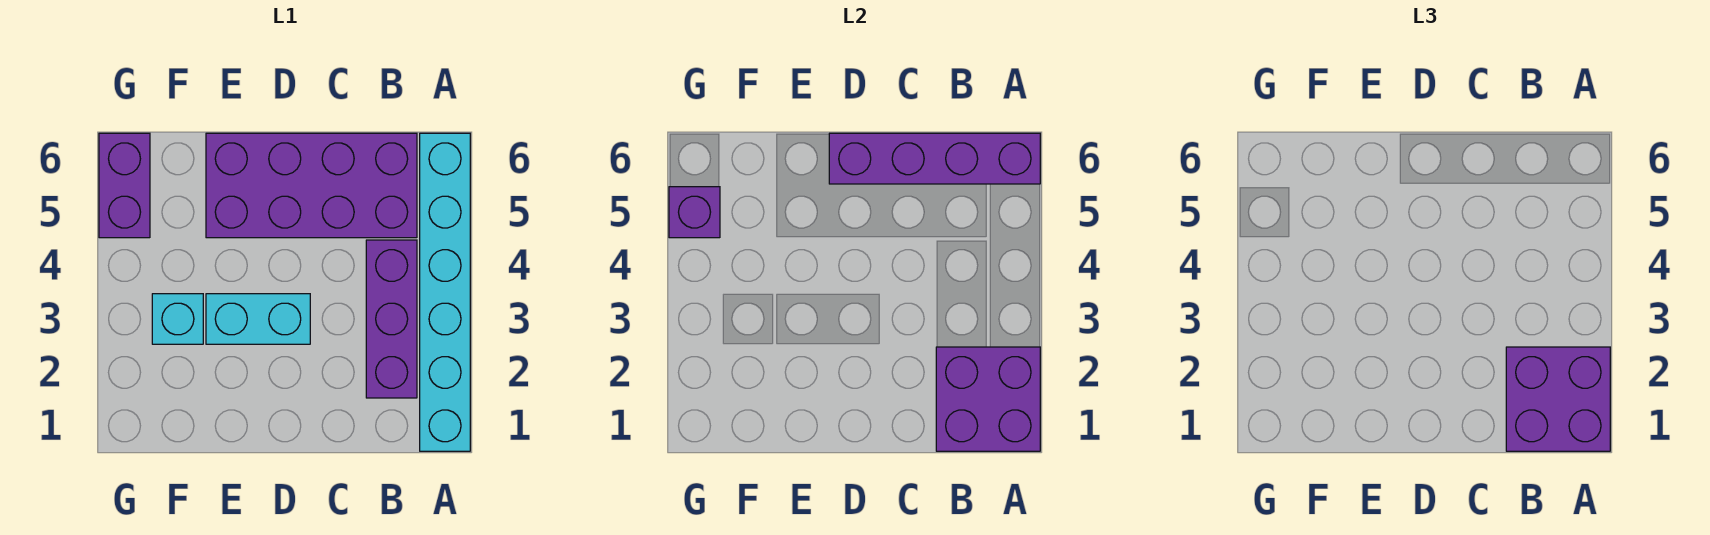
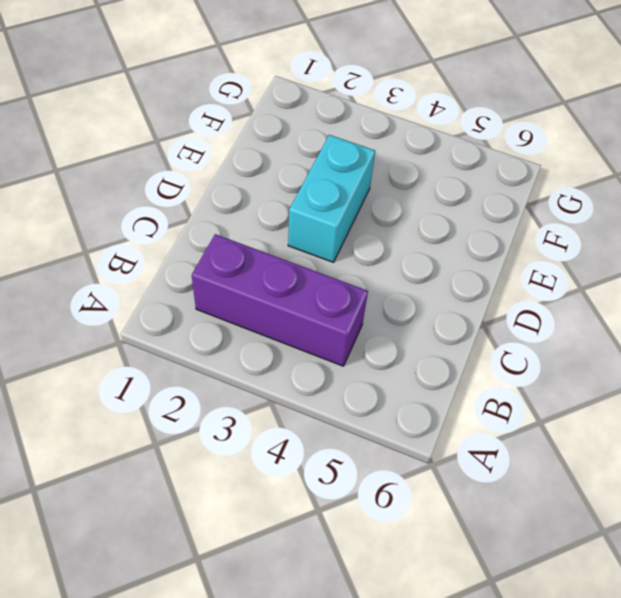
none -> cyan brick A1:A6 level 1
none -> purple brick B5:E6 level 1

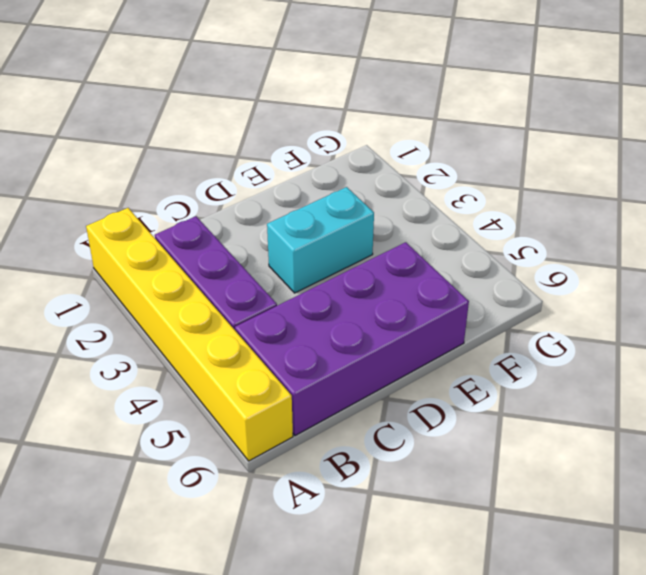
yellow brick A1:A6 level 1 -> cyan brick A1:A6 level 1
none -> cyan brick F3 level 1
none -> purple brick G5:G6 level 1

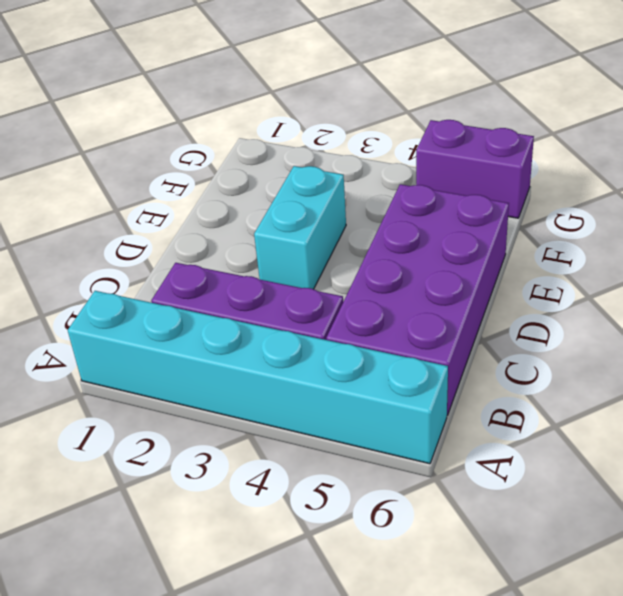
none -> cyan brick F3 level 1
none -> purple brick A1:B2 level 2

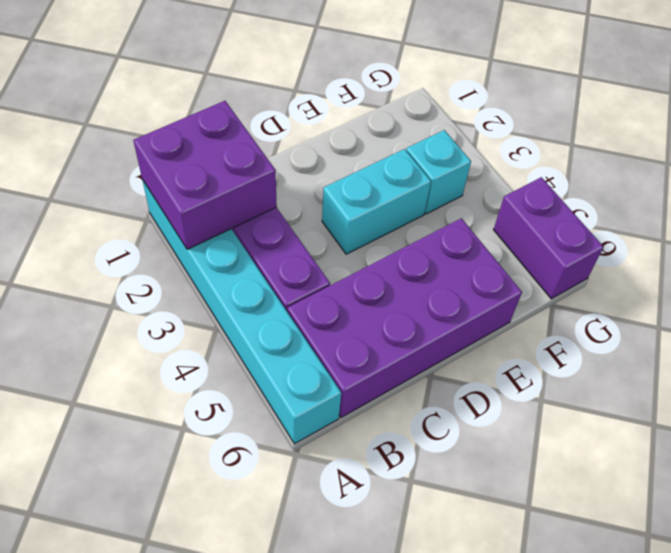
none -> purple brick A6:D6 level 2
none -> purple brick G5 level 2

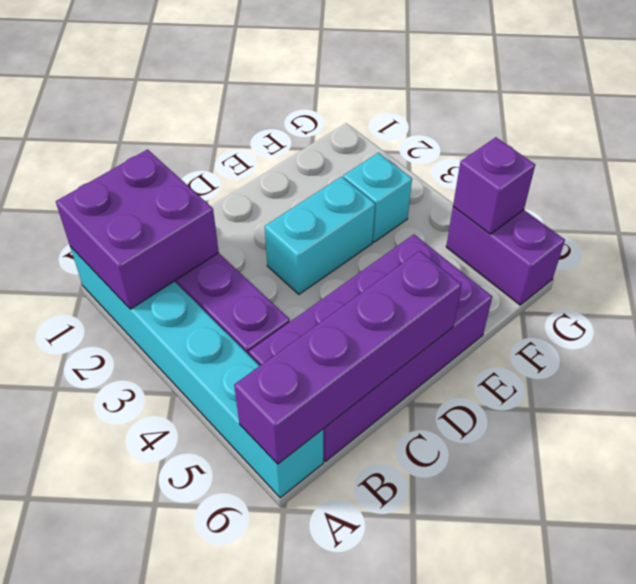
none -> purple brick A1:B2 level 3

